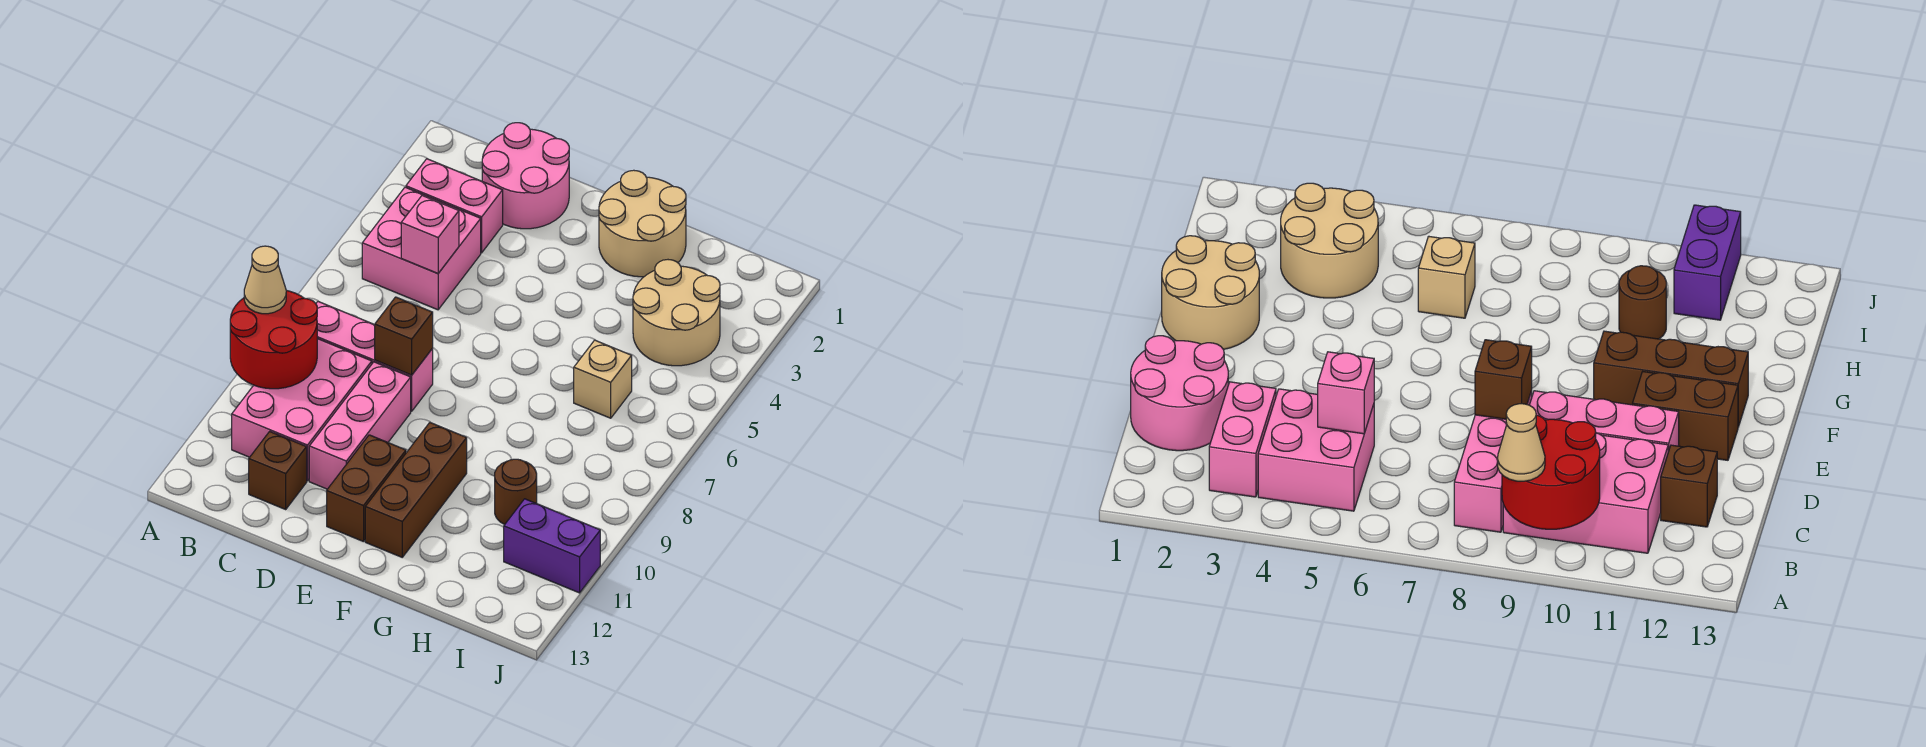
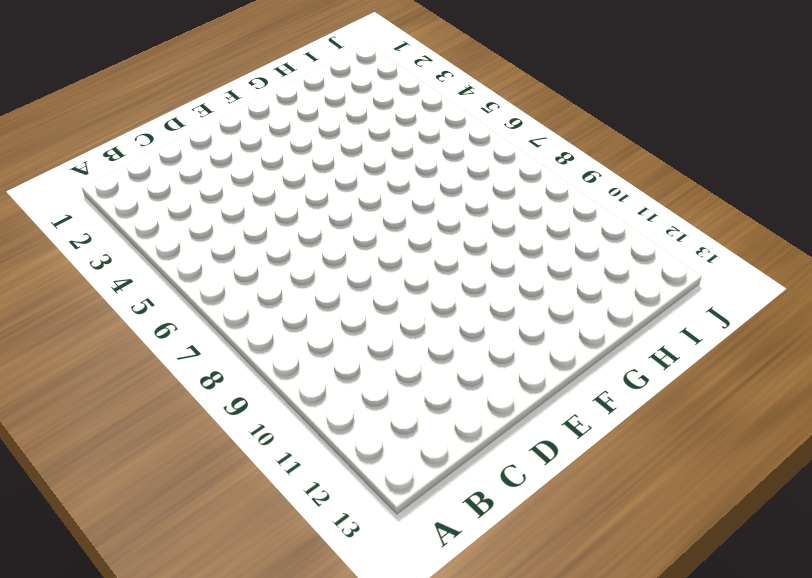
none -> pink brick B3:C3 level 1
none -> pink brick B4:C5 level 1
none -> pink brick B8:D8 level 1

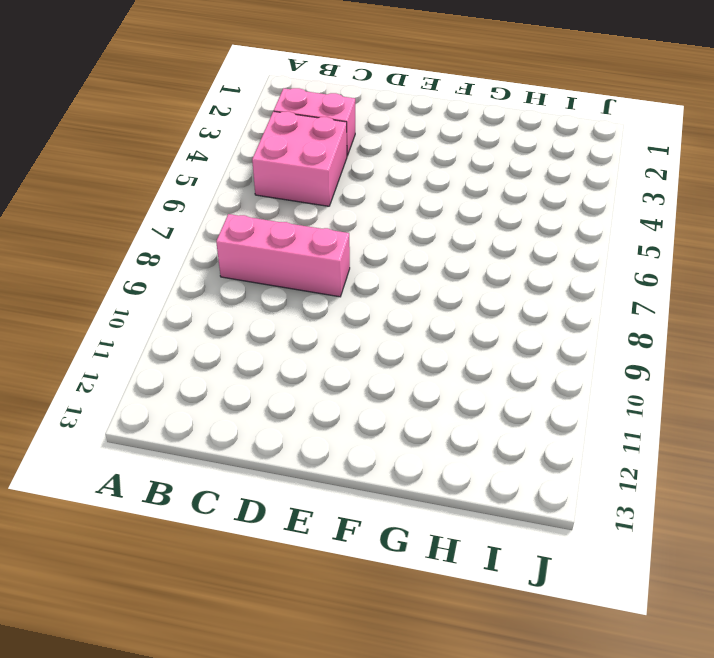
none -> pink brick B9:C11 level 1
none -> pink round brick C1:D2 level 1
none -> brown brick C12 level 1

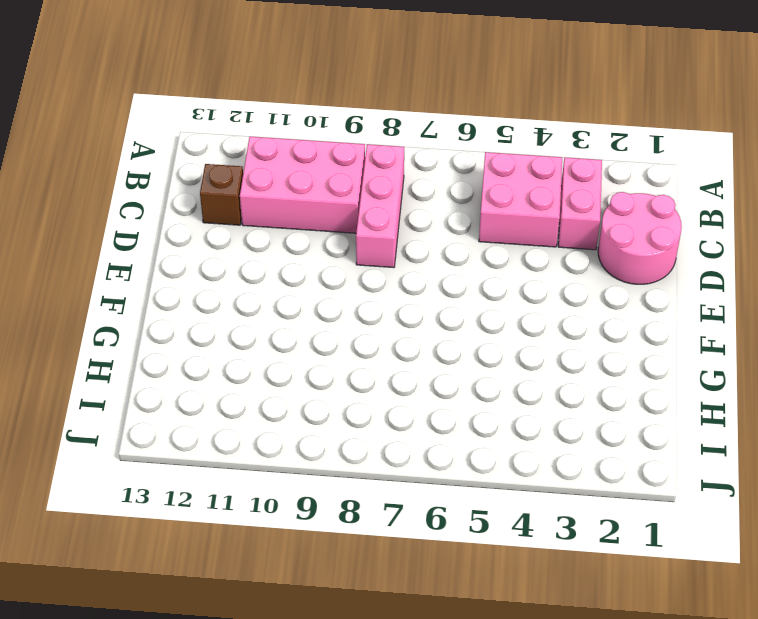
none -> pink brick D9:D11 level 1
none -> brown brick E11:E12 level 1
none -> tan round brick F1:G2 level 1

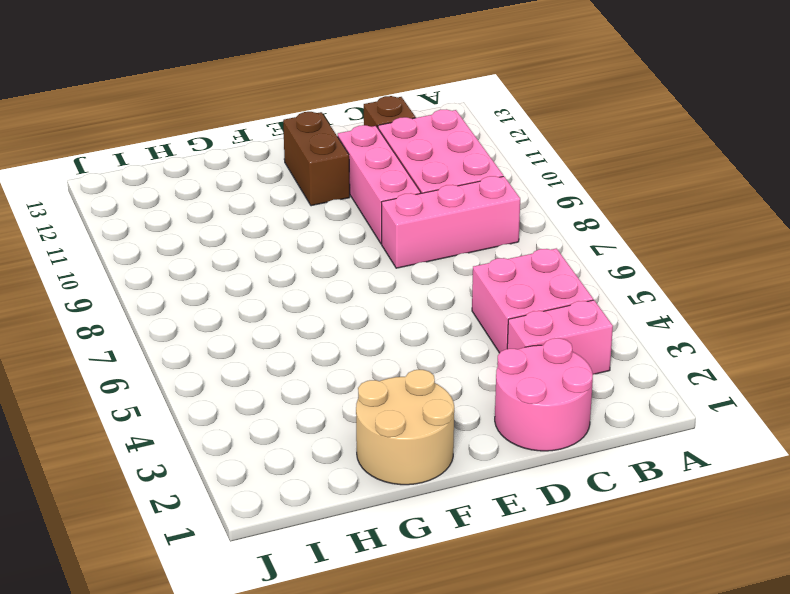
none -> brown brick F10:F12 level 1
none -> tan round brick H3:I4 level 1
none -> tan brick H6 level 1

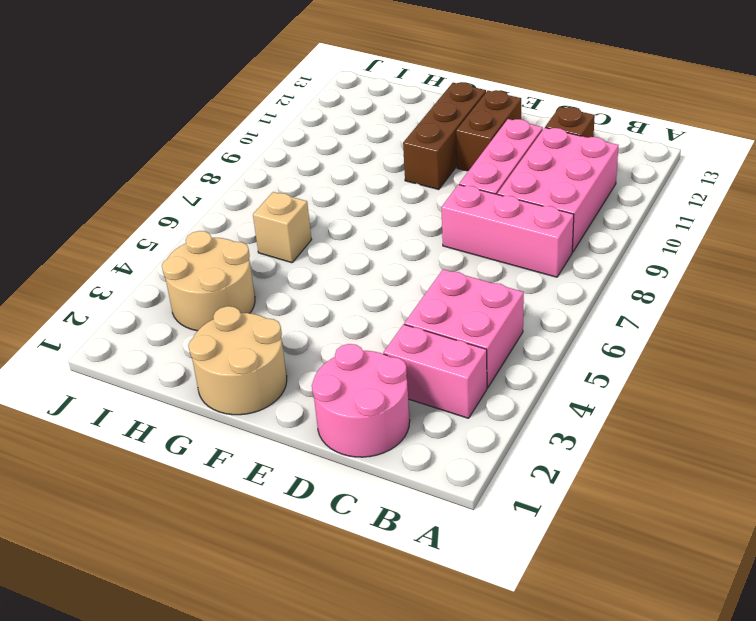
none -> brown round brick H10 level 1
none -> purple brick I11:J11 level 1
none -> red round brick A9:B10 level 2

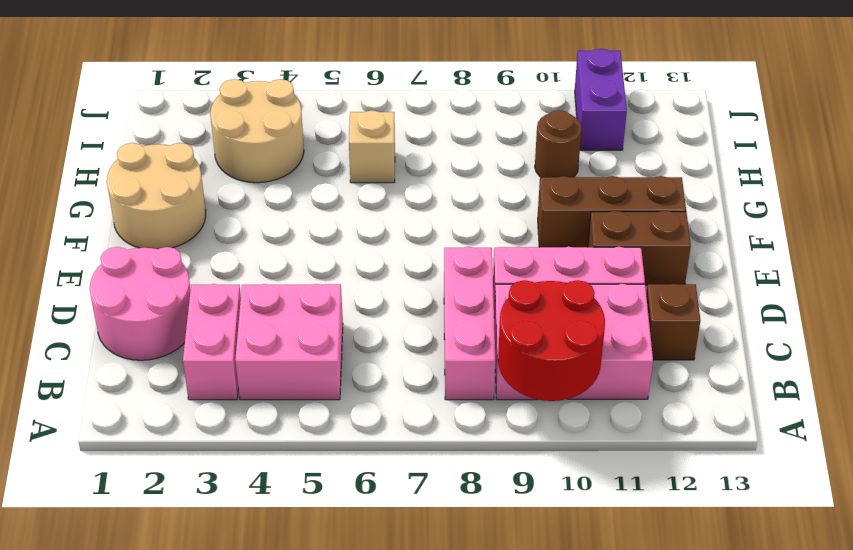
none -> pink brick C5 level 2
none -> brown brick D8 level 2
none -> tan cone A9 level 3

